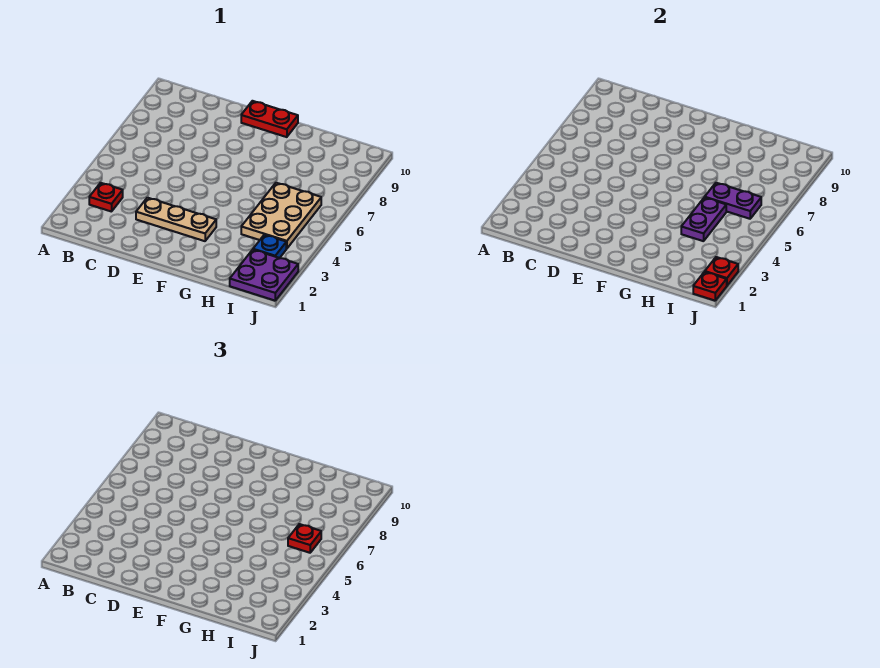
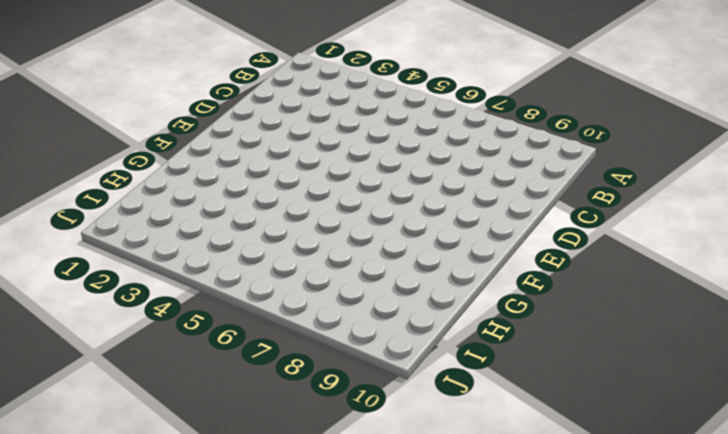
none -> red plate B3 level 1
none -> tan plate D3:F3 level 1

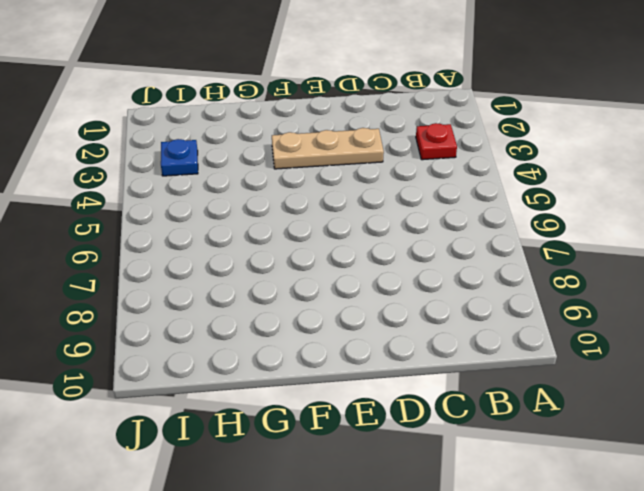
none -> red plate E10:F10 level 1
none -> tan plate H4:I6 level 1

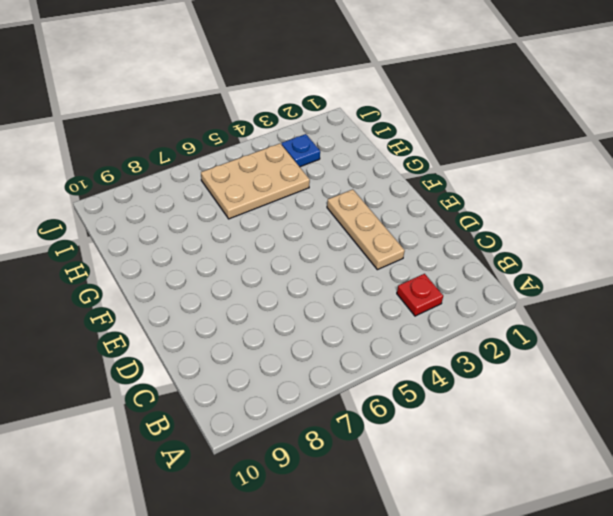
none -> red plate E10:F10 level 1
none -> purple plate I1:J2 level 1

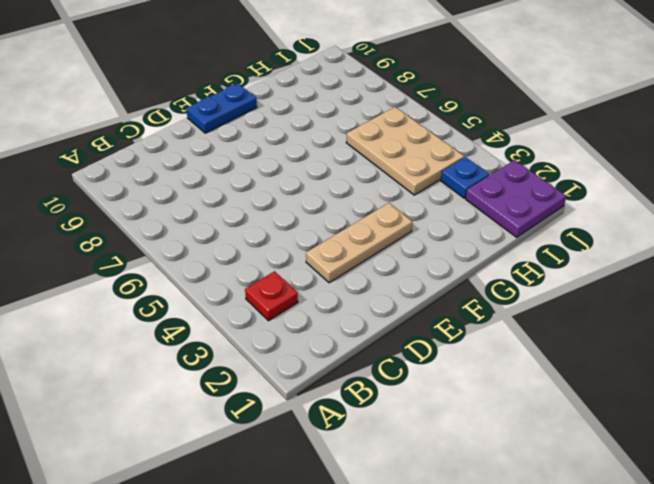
blue plate E10:F10 level 1 -> red plate E10:F10 level 1
none -> purple plate H4:H5 level 2
none -> purple plate H6:I6 level 2

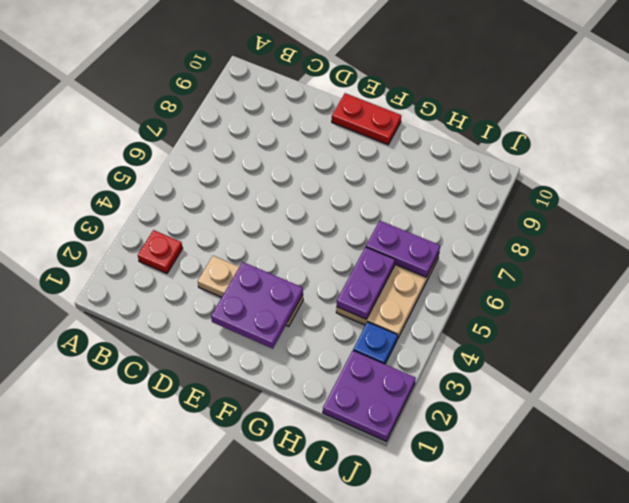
purple plate E2:F3 level 2 -> none
none -> red plate J1 level 2
none -> red plate J2 level 2

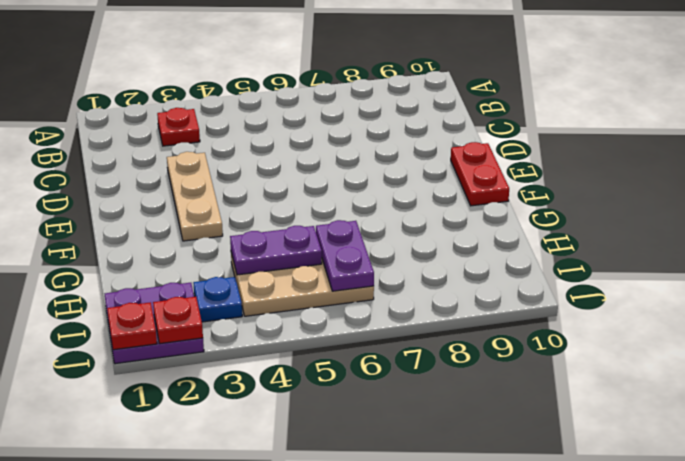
none -> red plate I6 level 3

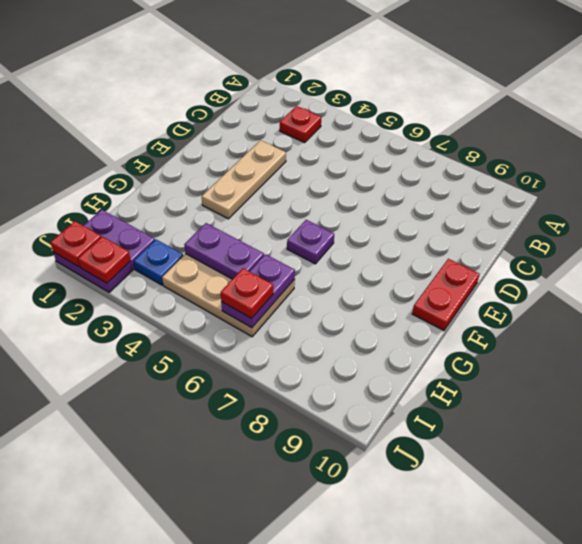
purple plate F6 level 1 -> none

